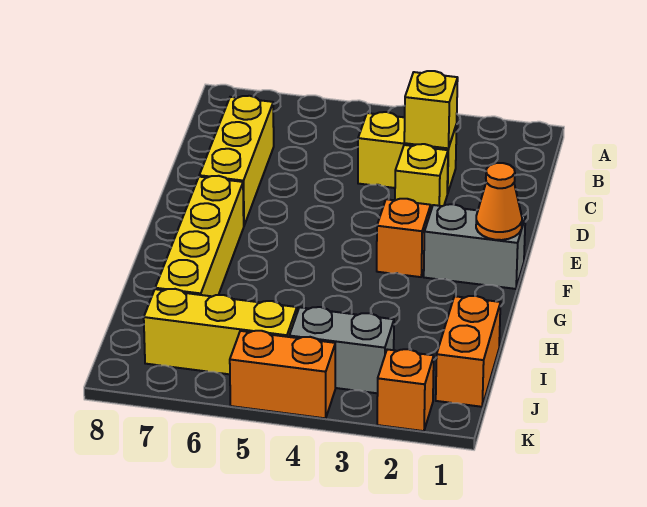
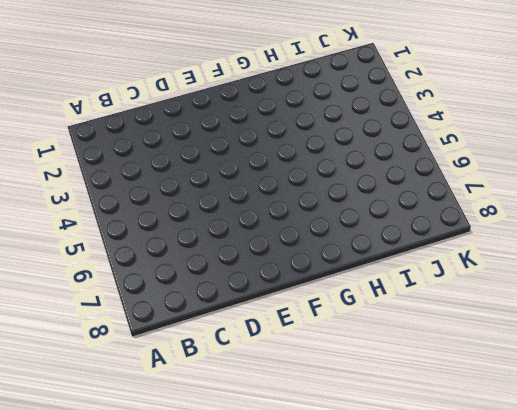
none -> yellow brick C3:C4 level 1
none -> yellow brick C7:E7 level 1
none -> yellow brick D3 level 1

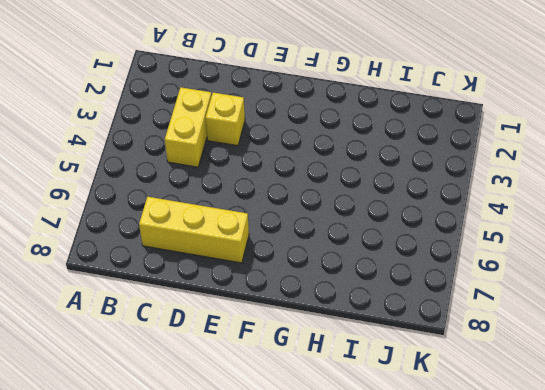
none -> grey brick F1:F2 level 1
none -> orange brick F3 level 1
none -> yellow brick F7:I7 level 1

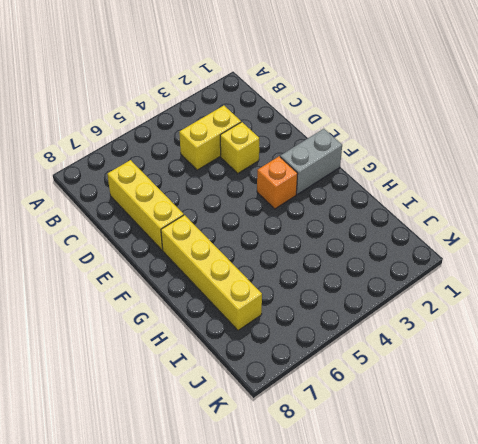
none -> orange brick I1:J1 level 1
none -> grey brick J3:J4 level 1
none -> yellow brick J5:J7 level 1

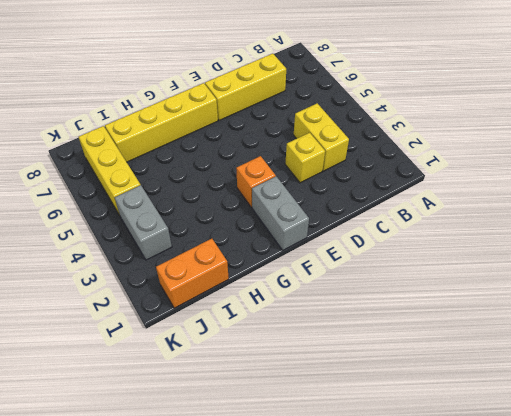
none -> orange brick K2 level 1
none -> orange brick K4:K5 level 1
none -> yellow brick C3 level 2

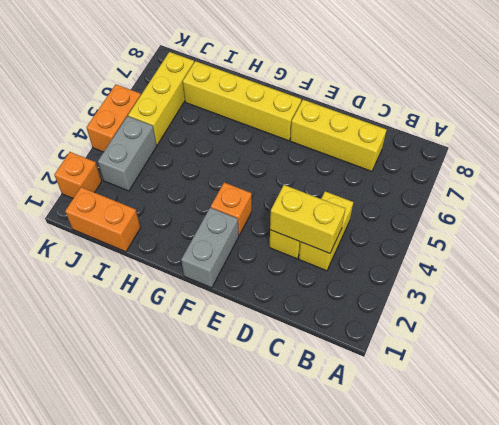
yellow brick C3:D3 level 2 -> yellow brick C3 level 2
none -> orange cone F1 level 2

